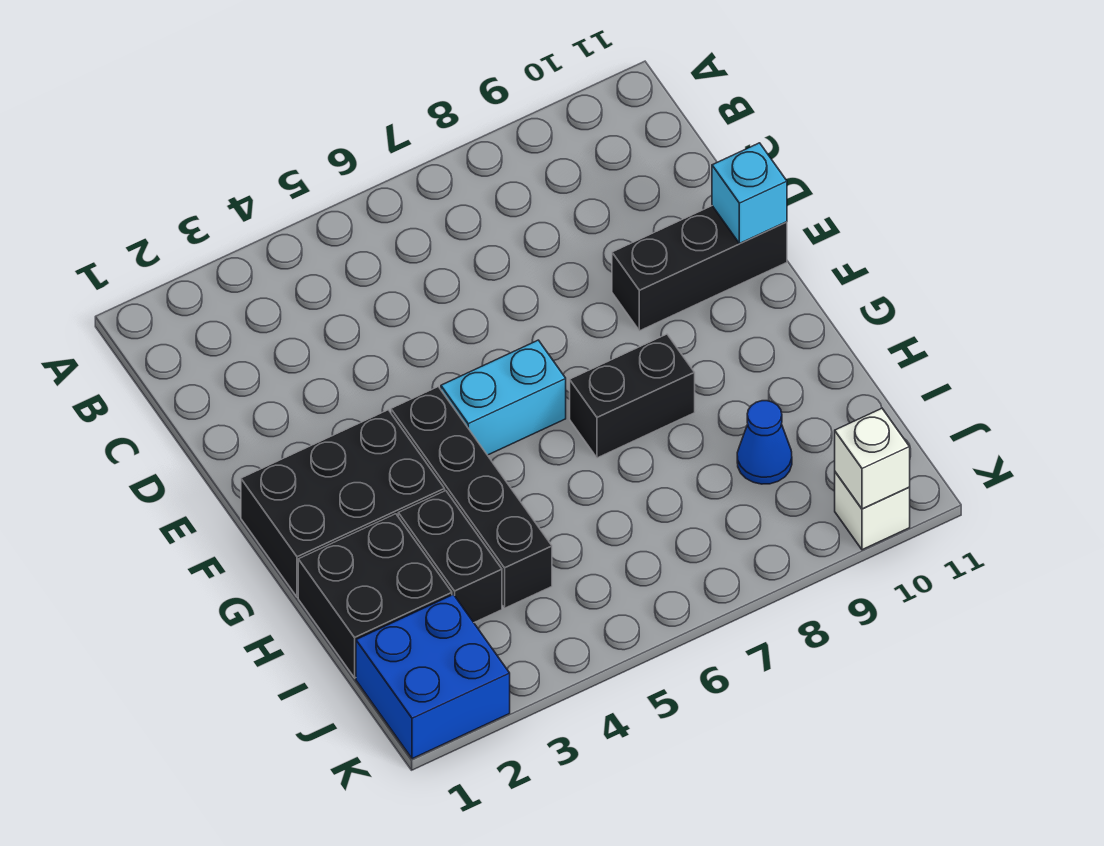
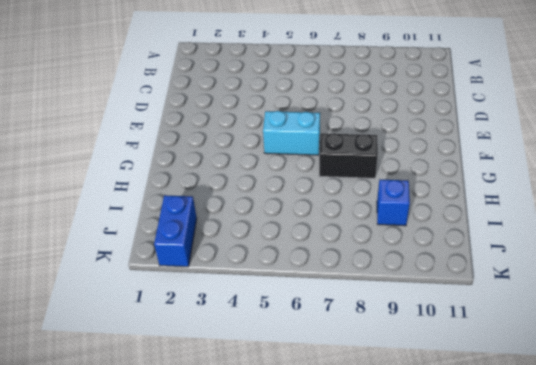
blue brick I9 level 1 -> blue cone I9 level 1
blue brick J2:K2 level 1 -> blue brick J1:K2 level 1
none -> black brick E9:E11 level 1
none -> black brick F1:G3 level 1
none -> black brick F4:I4 level 1

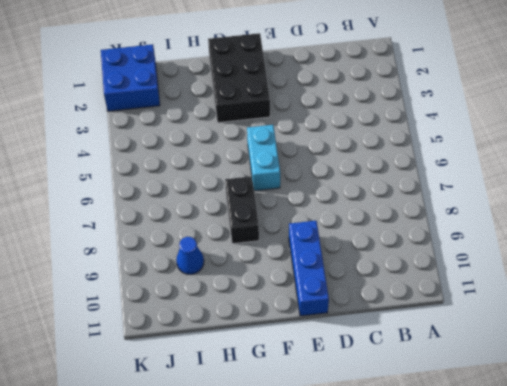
blue brick E9:E11 level 1 -> black brick E9:E11 level 1
none -> black brick F4:I4 level 1
none -> black brick H1:I2 level 1
none -> black brick H3:I3 level 1

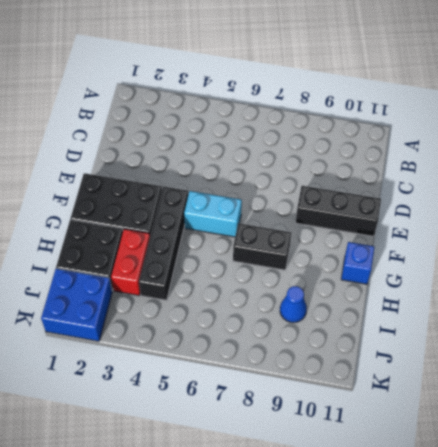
blue brick G11 level 1 -> none
red brick H3:I3 level 1 -> black brick H3:I3 level 1
none -> white brick K10 level 1
none -> cyan brick E11 level 2
none -> white brick K10 level 2

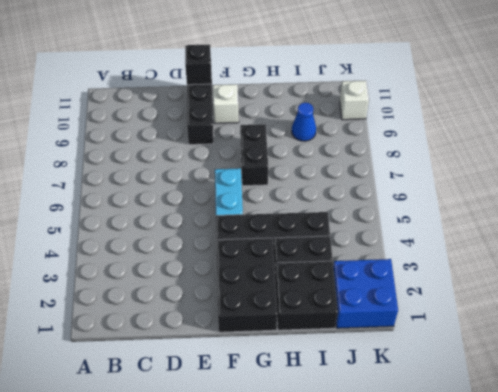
black brick E11 level 2 -> cyan brick E11 level 2
white brick F10 level 1 -> white brick K10 level 2

